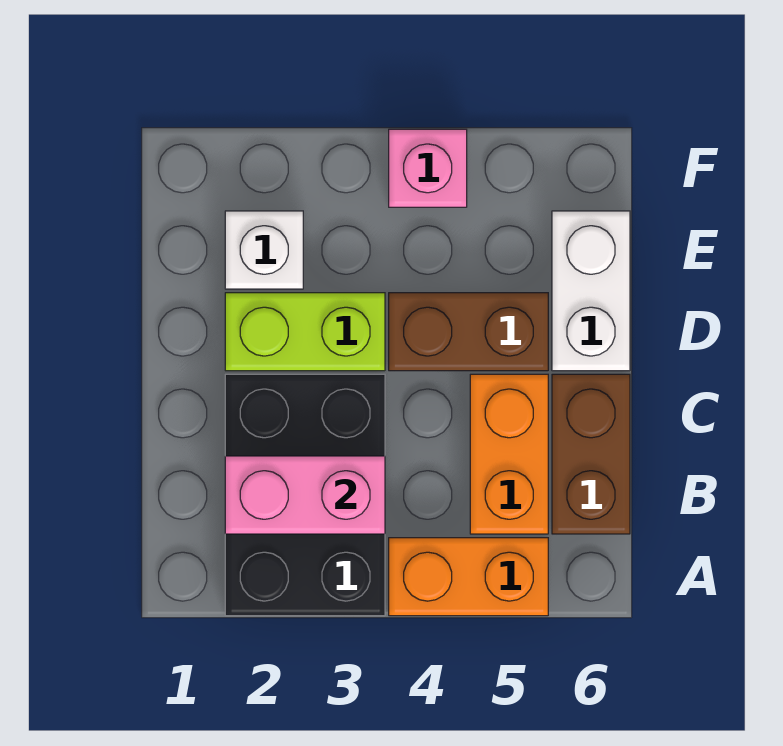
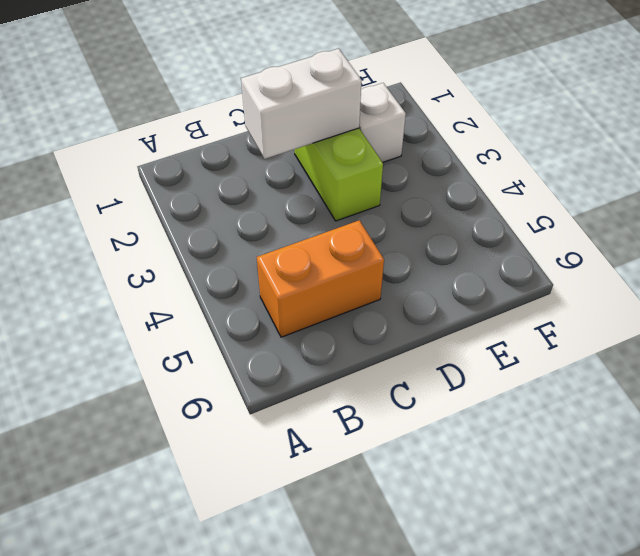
white brick C2:D2 level 2 -> white brick D6:E6 level 1
none -> black brick A2:C3 level 1
none -> orange brick A4:A5 level 1

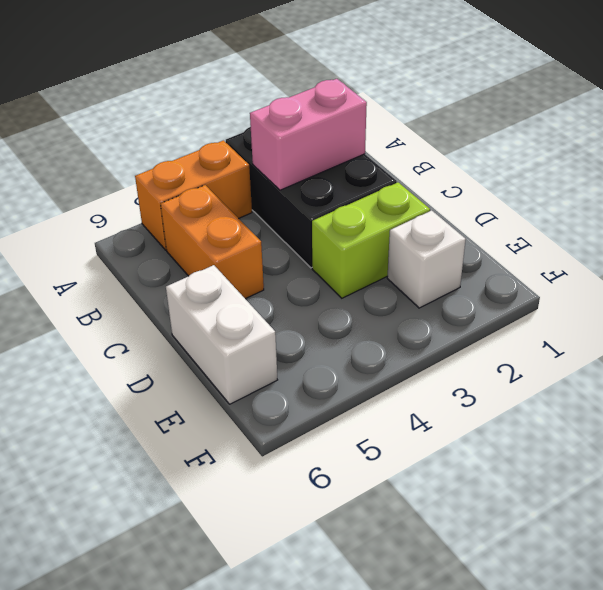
none -> brown brick B6:C6 level 1
none -> brown brick D4:D5 level 1

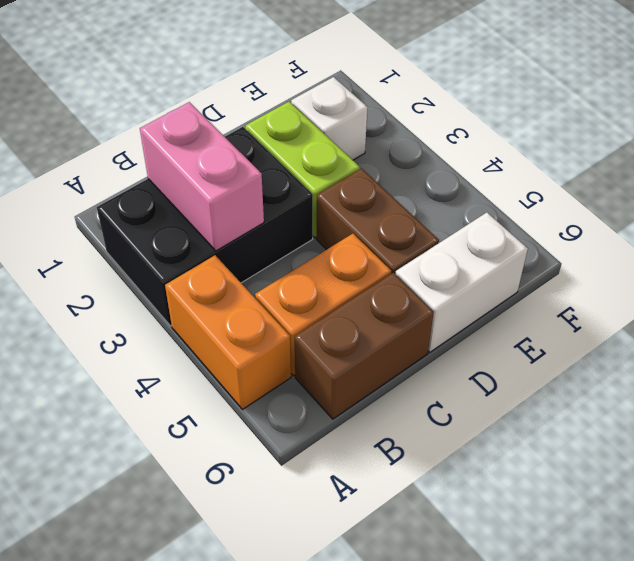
none -> pink brick F4 level 1

